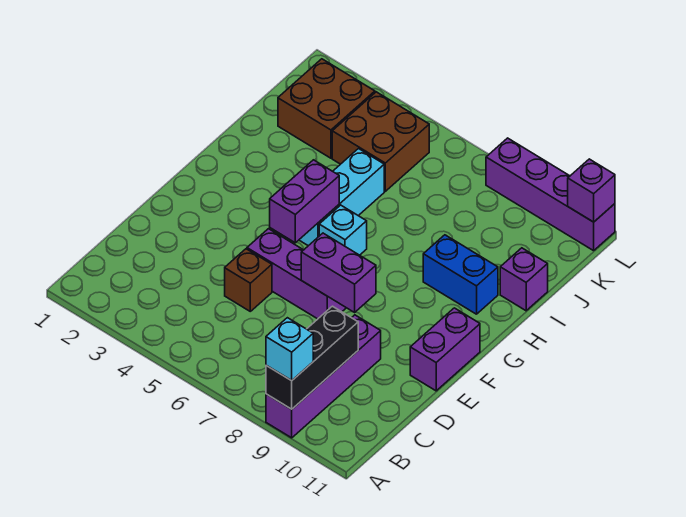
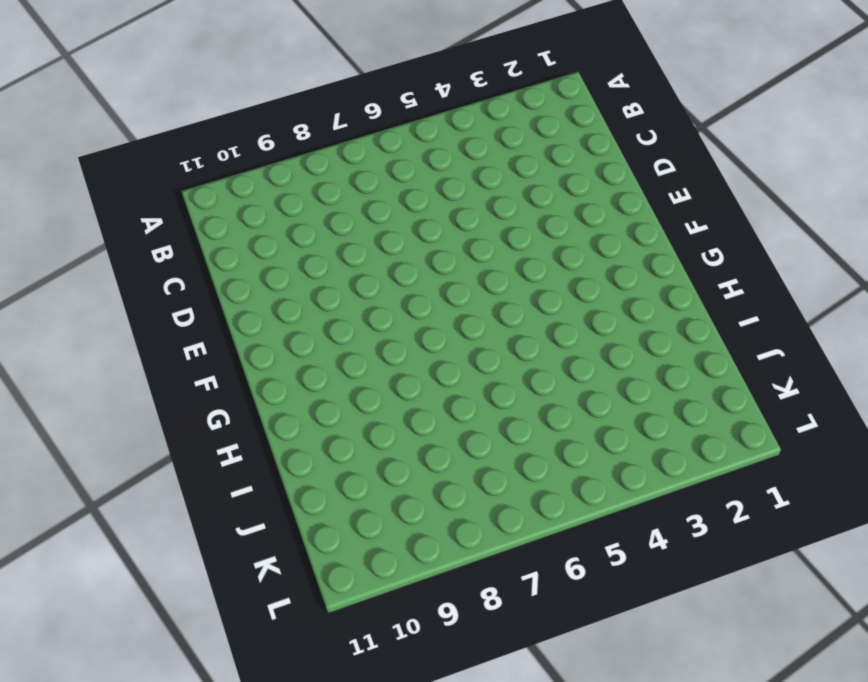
none -> purple brick A9:D9 level 1
none -> brown brick D5 level 1
none -> purple brick E5:E7 level 1

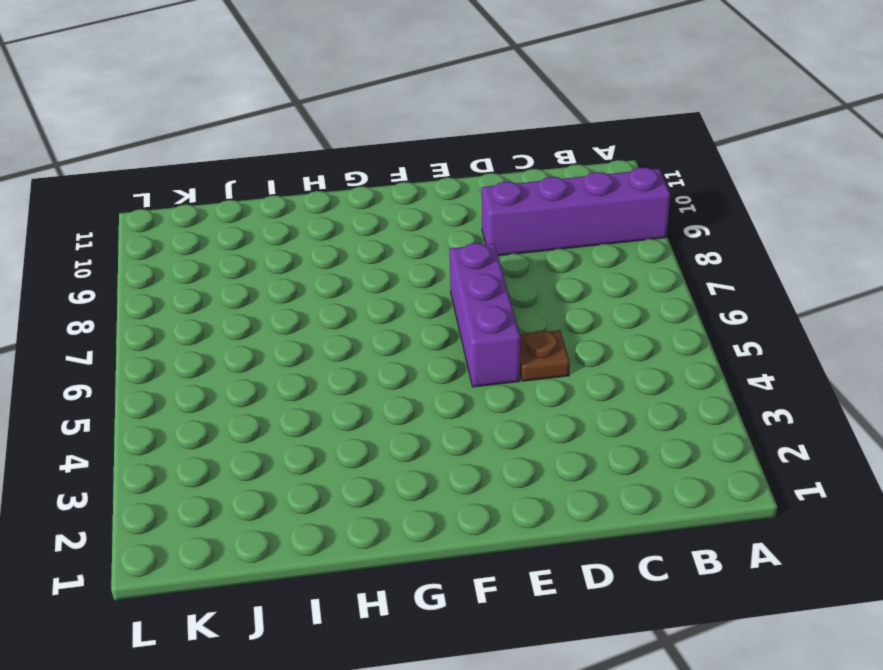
brown plate D5 level 1 -> brown brick D5 level 1
none -> purple brick E11:F11 level 1
none -> cyan brick G5:I5 level 1
none -> cyan brick G6 level 1

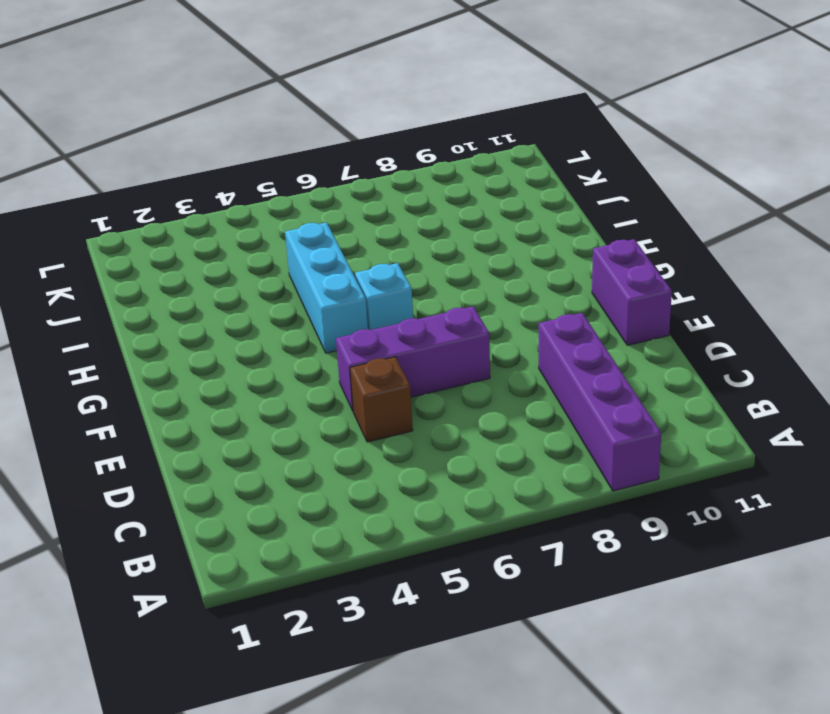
none -> blue brick H9:H10 level 1
none -> purple brick I11 level 1
none -> brown brick J2:K3 level 1

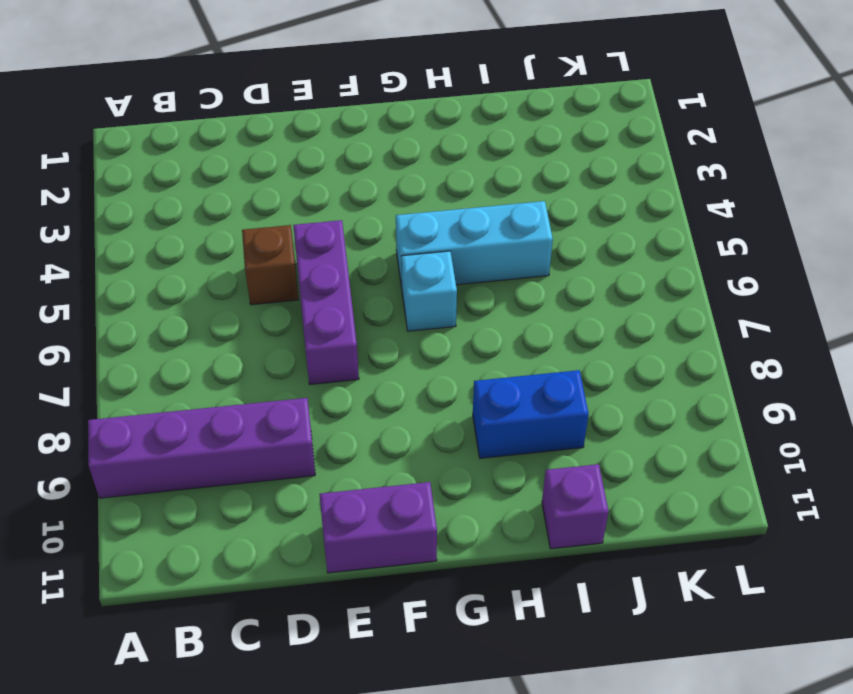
blue brick H9:I9 level 1 -> blue brick H9:H10 level 1
none -> brown brick J2:K3 level 1
none -> brown brick J4:K5 level 1
none -> purple brick L8:L11 level 1

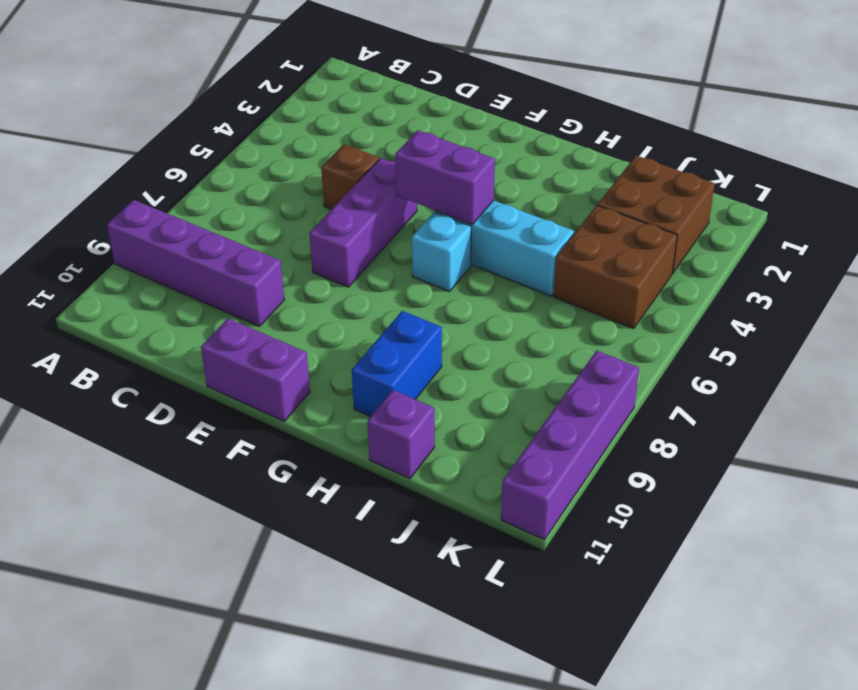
none -> black brick A9:C9 level 2
none -> purple brick E7:E8 level 2
none -> purple brick L11 level 2

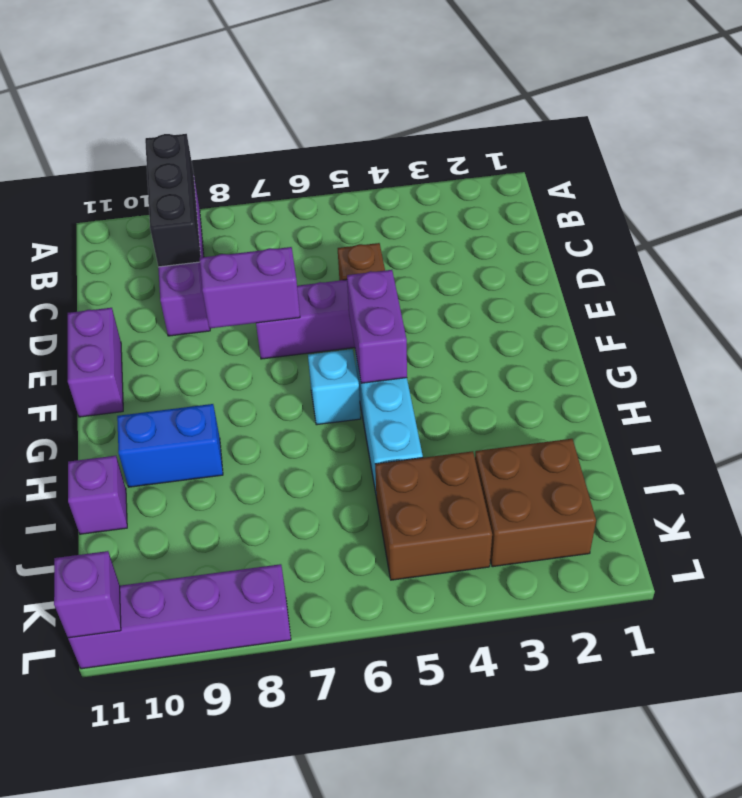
none -> cyan brick A9 level 3

